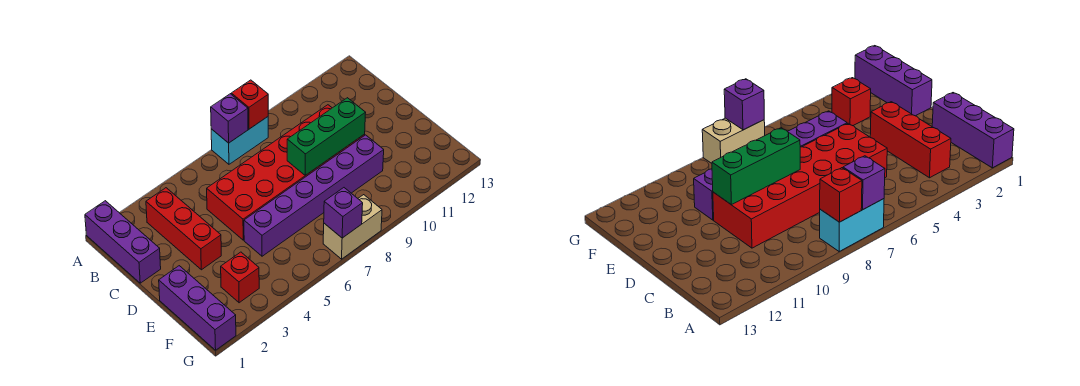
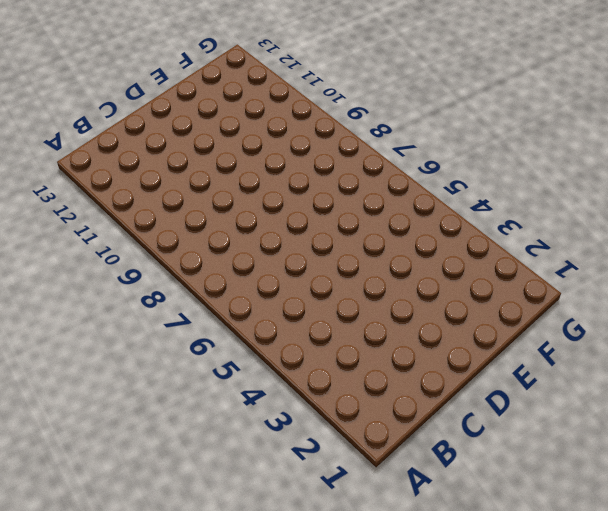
none -> purple brick A1:C1 level 1
none -> cyan brick A7:A8 level 1
none -> red brick B3:D3 level 1

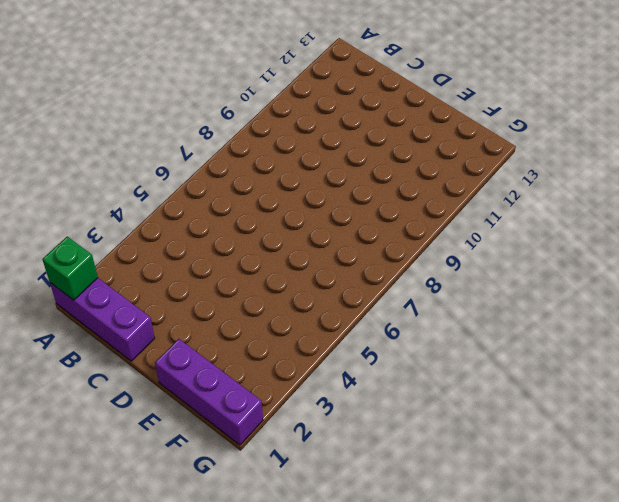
green brick A1 level 2 -> none
none -> cyan brick A7:A8 level 1
none -> red brick B3:D3 level 1
none -> red brick C5:D10 level 1

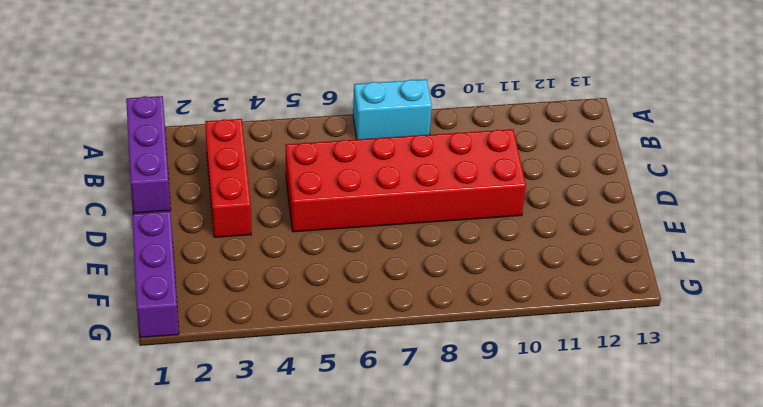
none -> purple brick E5:E10 level 1
none -> red brick F3 level 1
none -> tan brick G7:G8 level 1

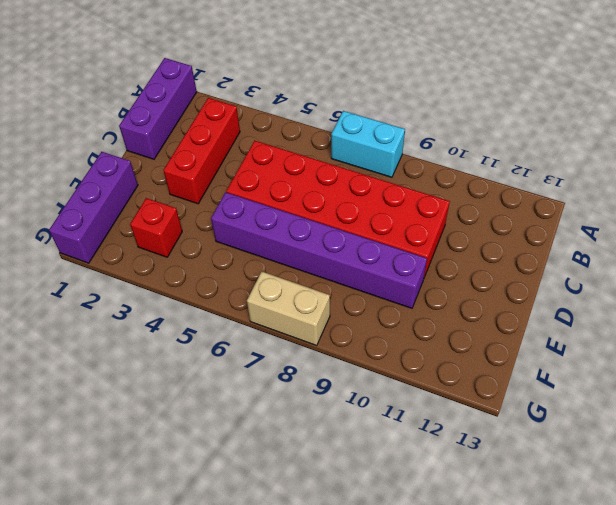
none -> purple brick A7 level 2
none -> red brick A8 level 2
none -> green brick D8:D10 level 2

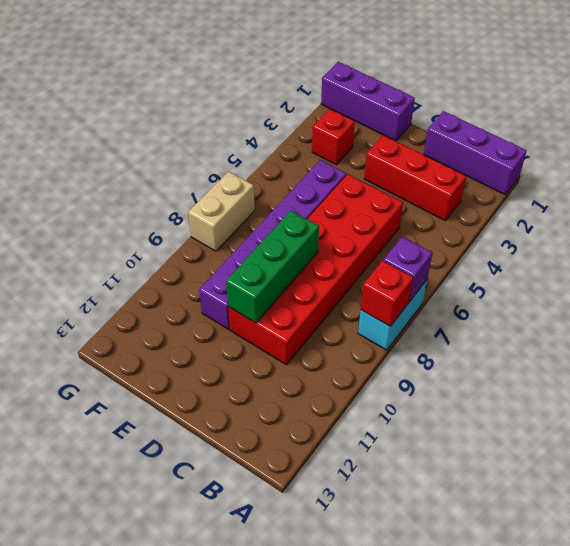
none -> purple brick G7 level 2

